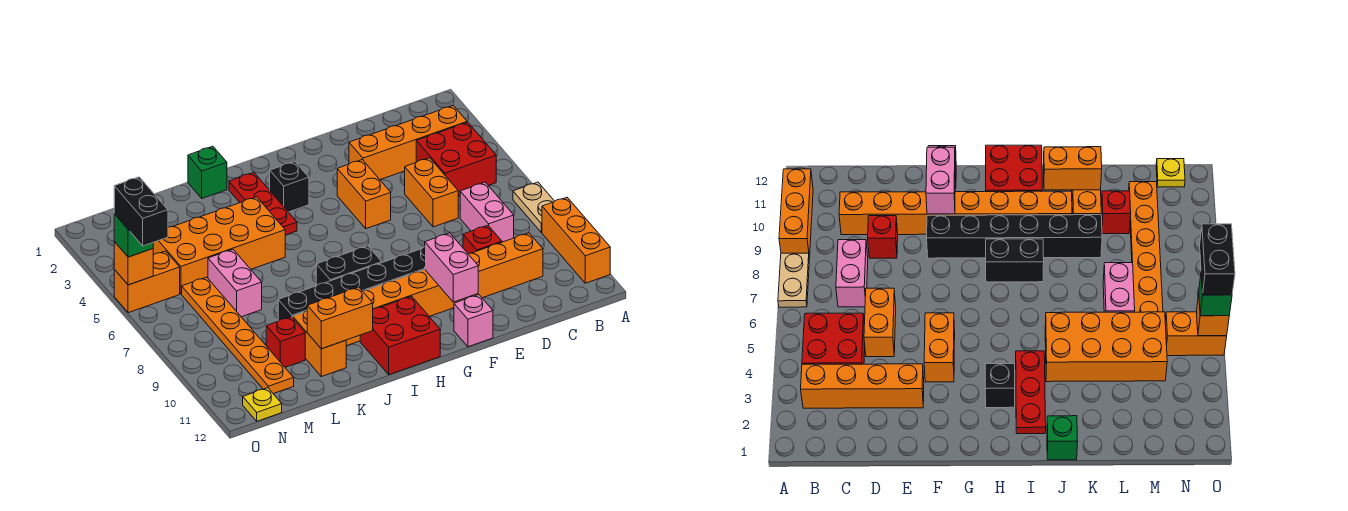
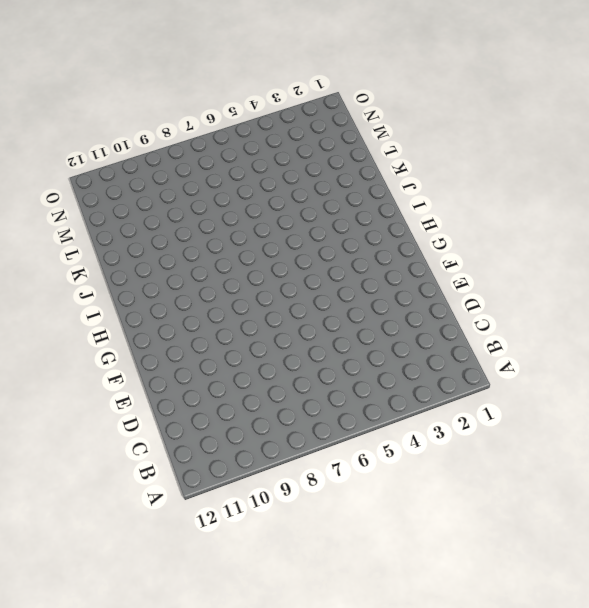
none -> tan plate A7:A8 level 1
none -> orange brick A9:A11 level 1
none -> orange brick B3:E3 level 1

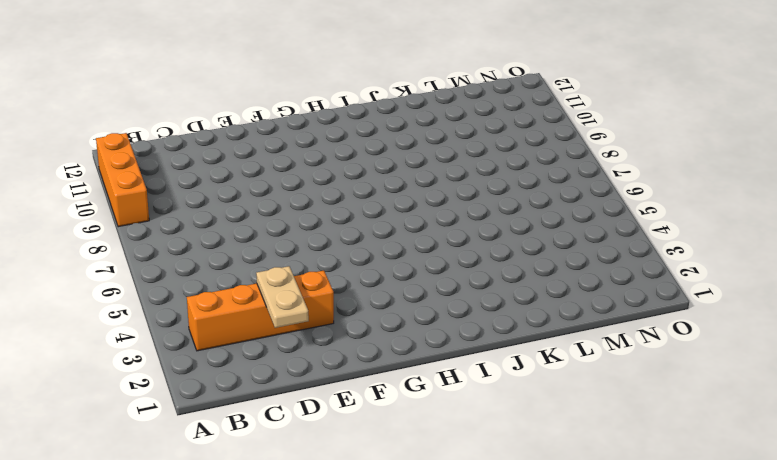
tan plate D2:D3 level 2 -> tan plate A7:A8 level 1
none -> red brick B4:C5 level 1
none -> pink brick C7:C8 level 1
none -> orange brick C10:J10 level 1

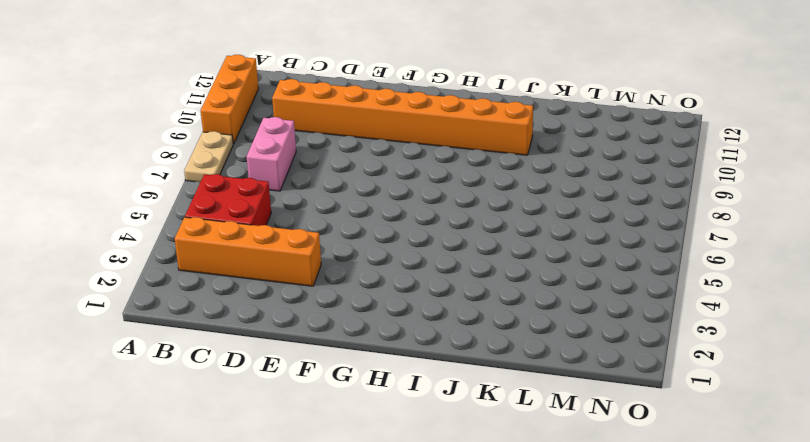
none -> orange brick D5:D6 level 1
none -> red brick D9 level 1
none -> orange brick F4:F5 level 1

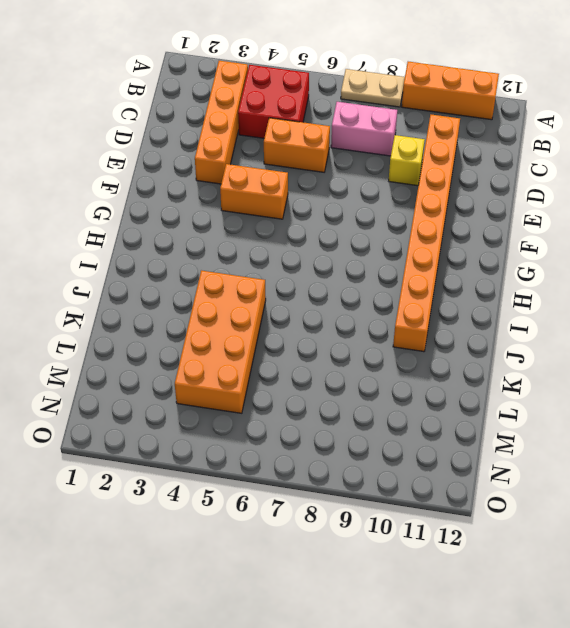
yellow brick D9 level 1 -> red brick D9 level 1
none -> black brick F9:K9 level 1
none -> pink brick F12 level 1
none -> black brick H3 level 1

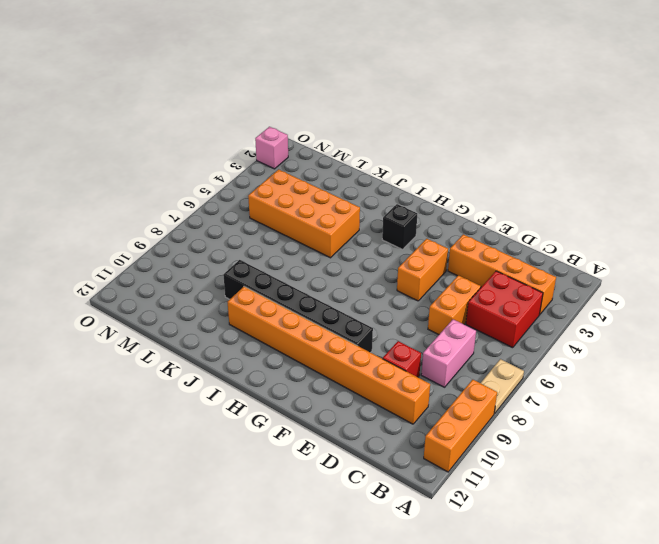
pink brick O2 level 1 -> pink brick F12 level 1
none -> black brick H8:I8 level 1
none -> red brick H11:I12 level 1
none -> red plate I2:I4 level 1

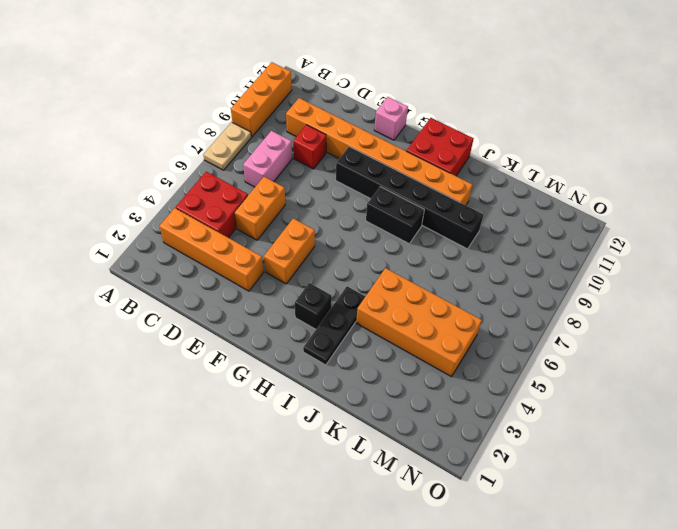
black plate I2:I4 level 1 -> red plate I2:I4 level 1
none -> green brick J1 level 1
none -> orange brick K10:K11 level 1
none -> pink brick L6:L7 level 1

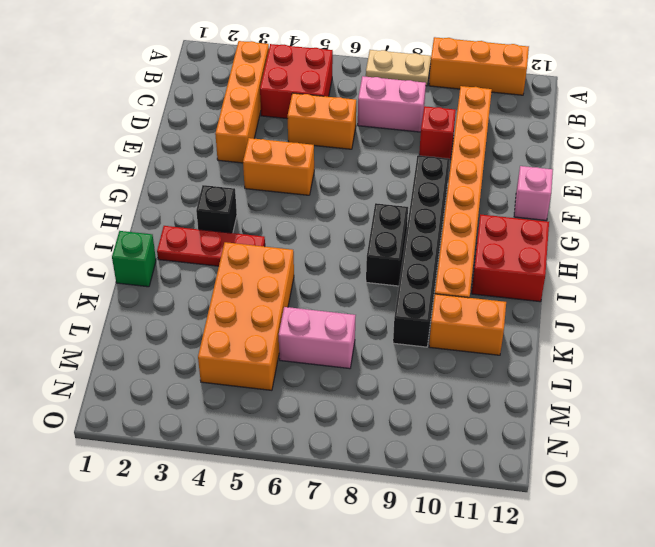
none -> red brick L10 level 1
none -> orange plate M6:M11 level 1
none -> orange brick N5:O5 level 1

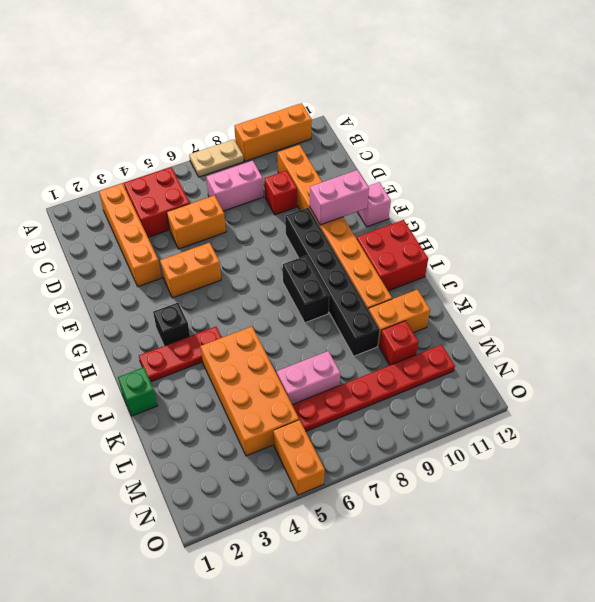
red plate M6:M11 level 1 -> orange plate M6:M11 level 1
none -> yellow plate N12 level 1
none -> orange brick J11:K11 level 2
none -> orange brick O5 level 2

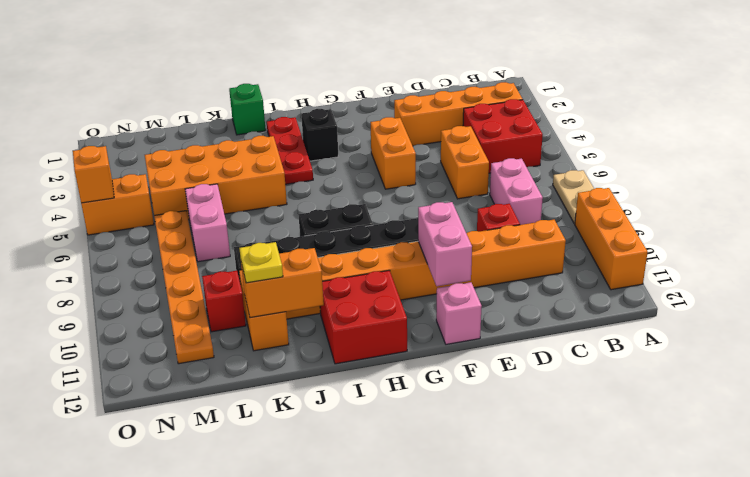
yellow plate K11 level 3 -> yellow plate N12 level 1
none -> green brick O5 level 3
none -> black brick O5:O6 level 4

